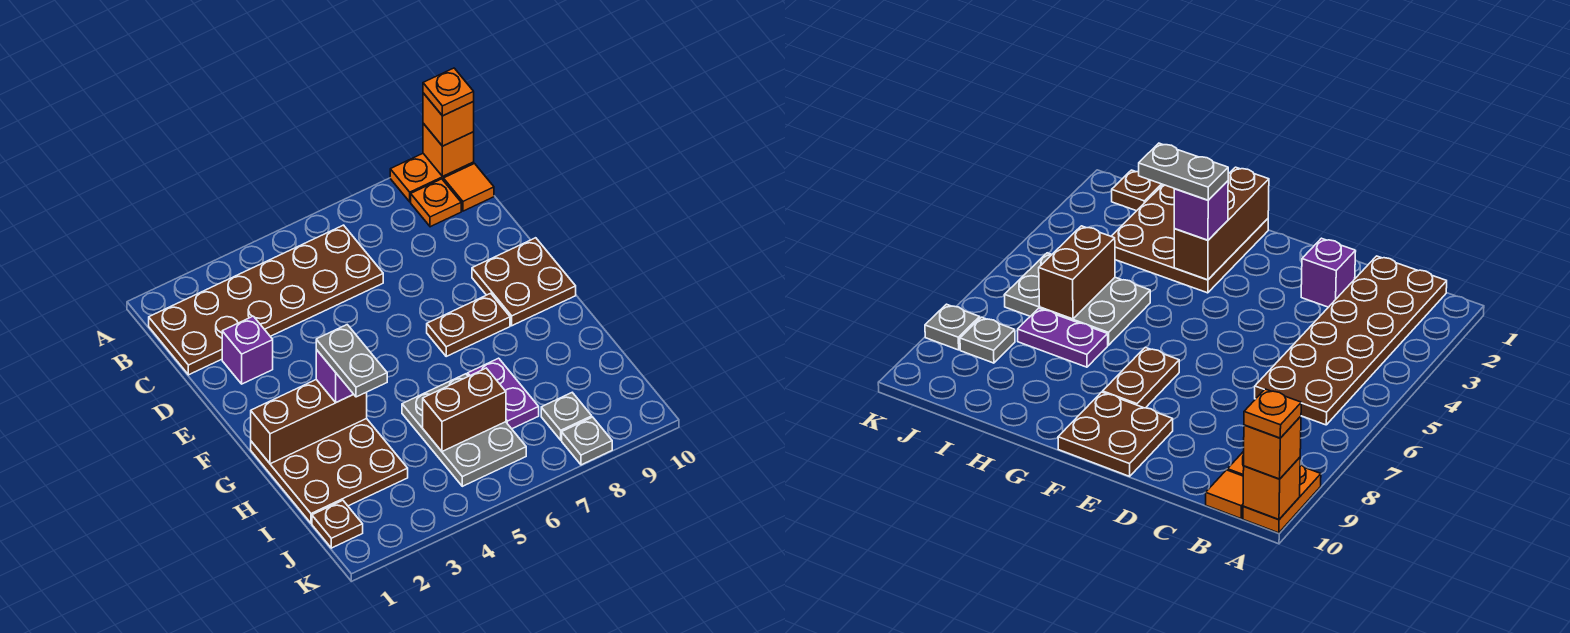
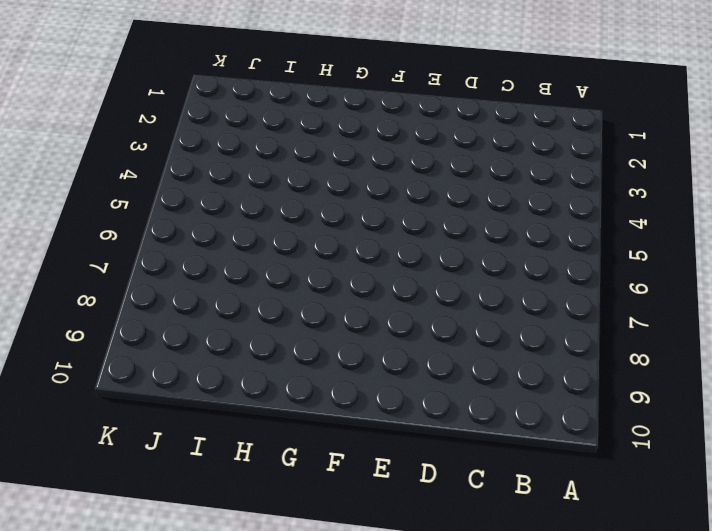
none -> orange plate A9:A10 level 1
none -> brown plate B1:C6 level 1
none -> orange plate B9 level 1

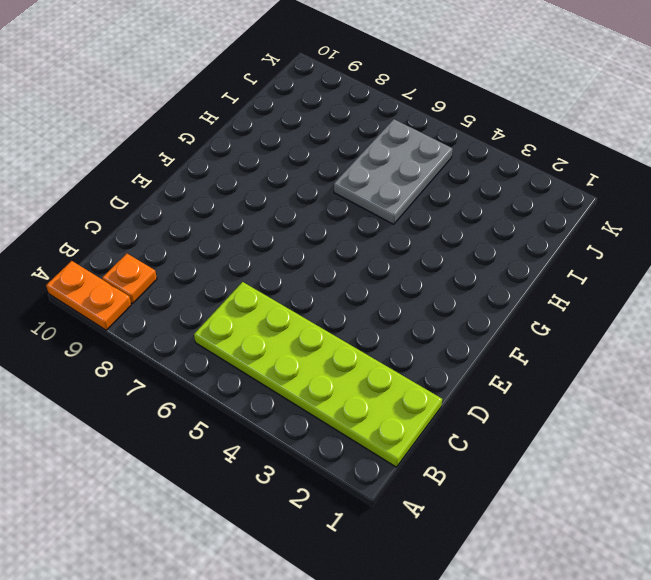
lime plate B1:C6 level 1 -> brown plate B1:C6 level 1
none -> orange tile B10 level 1
none -> purple brick D2 level 1
none -> brown plate E9:F10 level 1

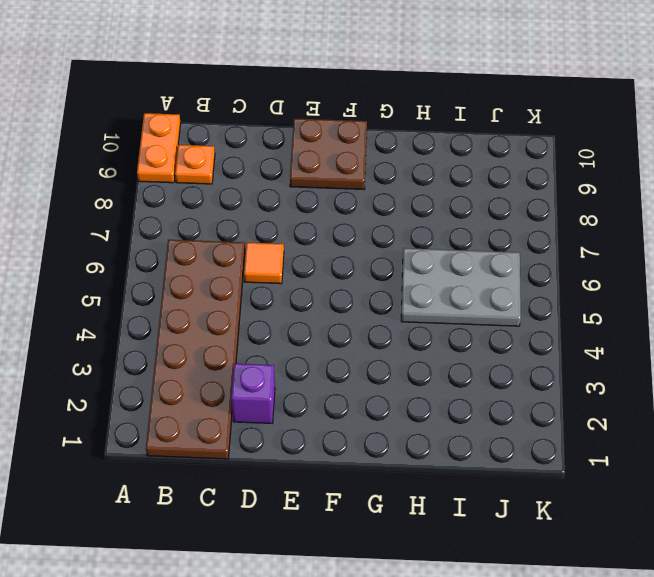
orange tile D6 level 1 -> orange tile B10 level 1
none -> brown plate F7:F8 level 1
none -> brown plate G1:I3 level 1
none -> purple plate H7:I7 level 1

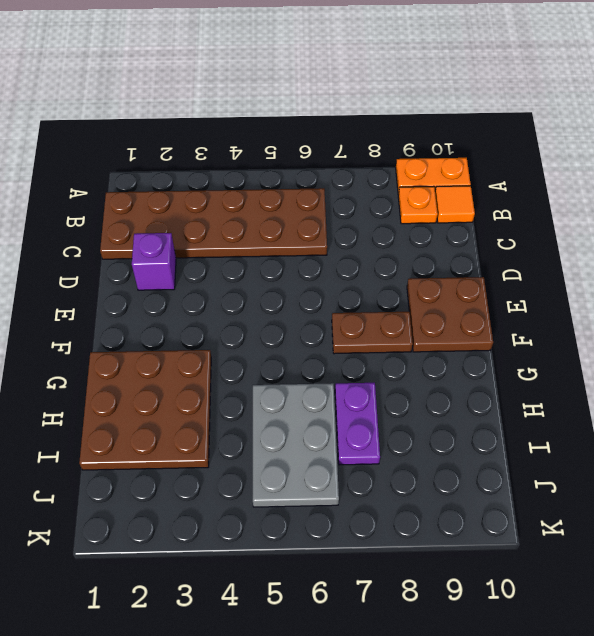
none -> brown plate J1 level 1
none -> grey plate J8 level 1
none -> grey plate K8 level 1

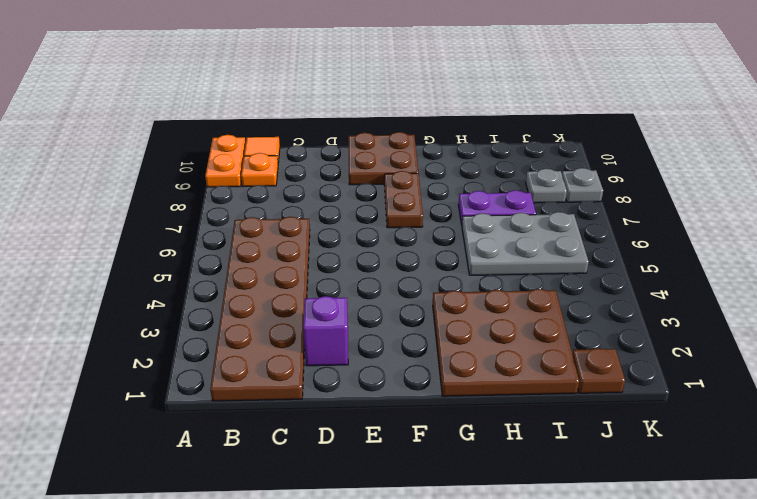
none -> orange brick A10 level 2
none -> brown brick G1:G3 level 2
none -> brown brick I5:I6 level 2

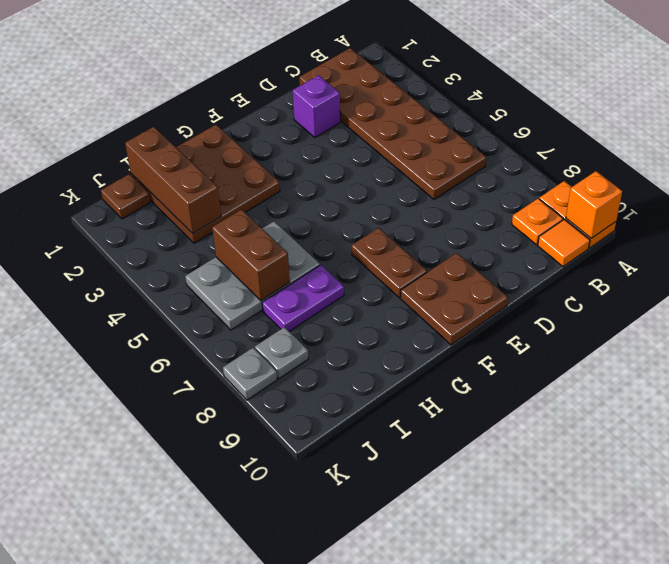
brown brick I1:I3 level 2 -> brown brick G1:G3 level 2
none -> orange brick A10 level 3
none -> purple brick G3 level 3
none -> orange plate A10 level 4

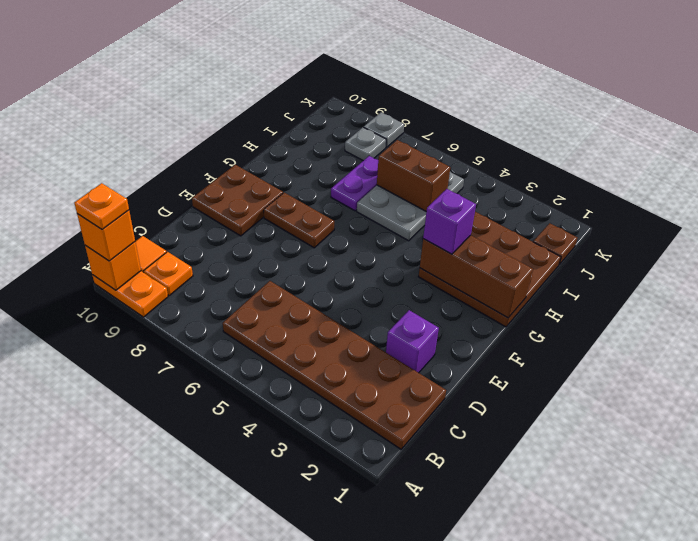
none -> grey plate G3:H3 level 4

